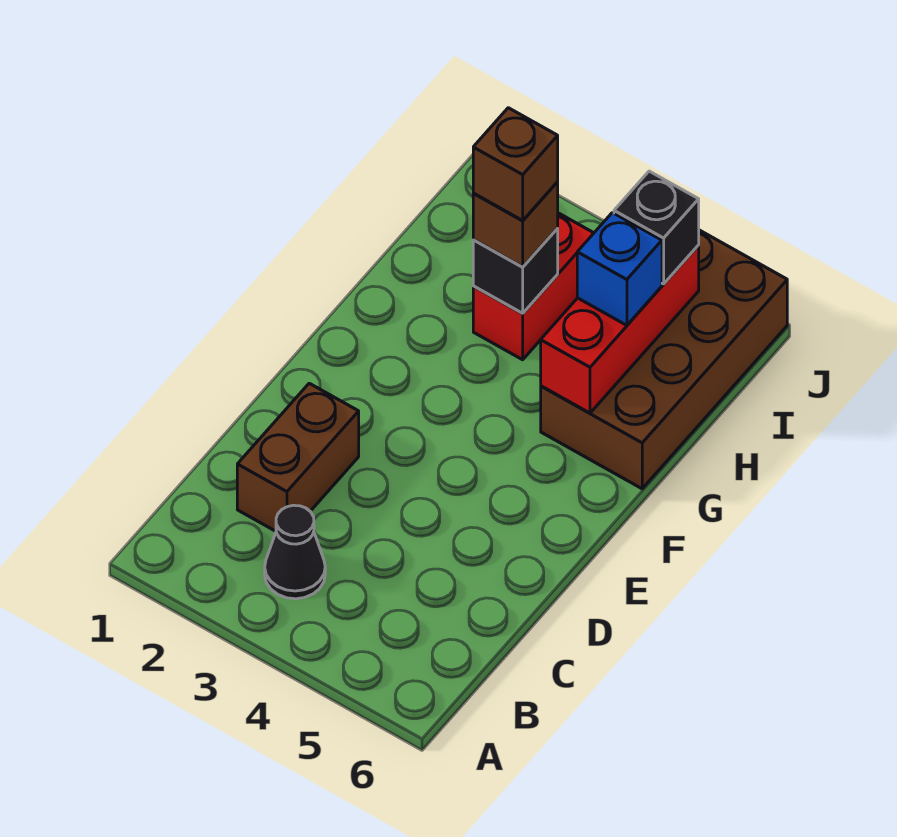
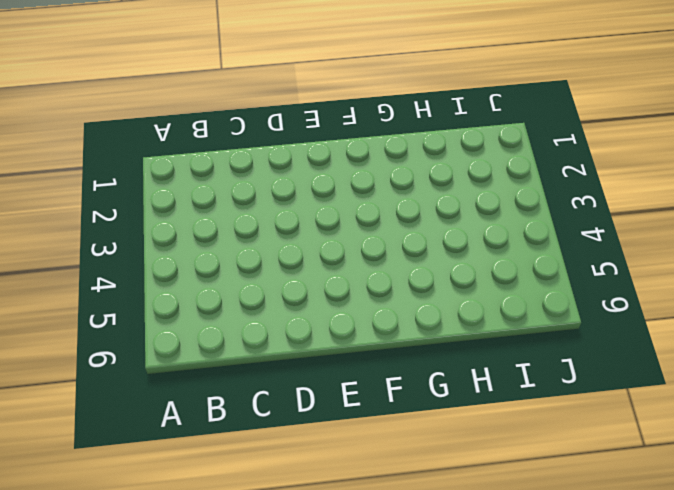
none -> black cone B3 level 1
none -> brown brick C2:D2 level 1

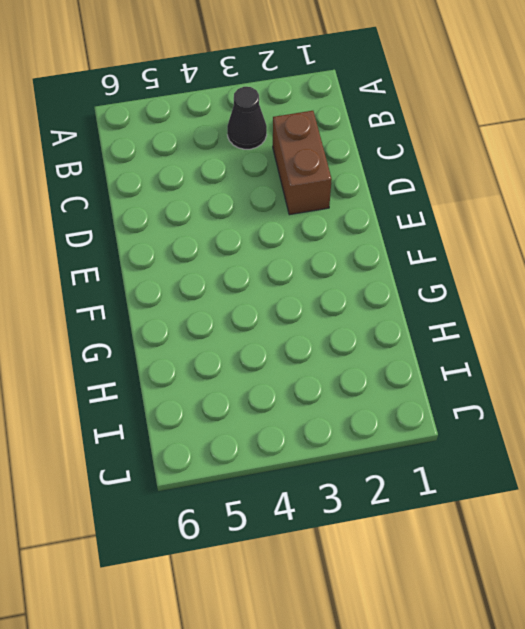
none -> brown brick G5:J6 level 1
none -> red brick H3:I3 level 1

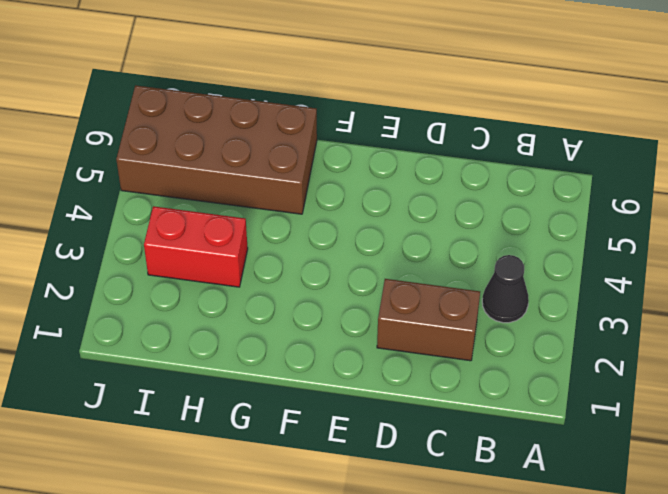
none -> red brick G5:I5 level 2
none -> black brick H3 level 2

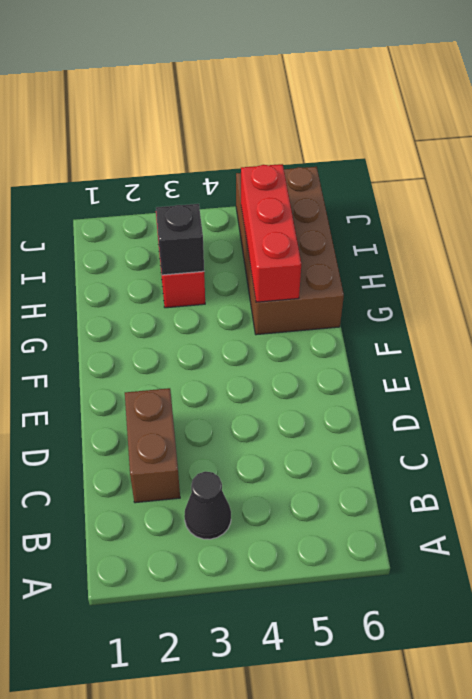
none -> brown brick H3 level 3
none -> blue brick H5 level 3

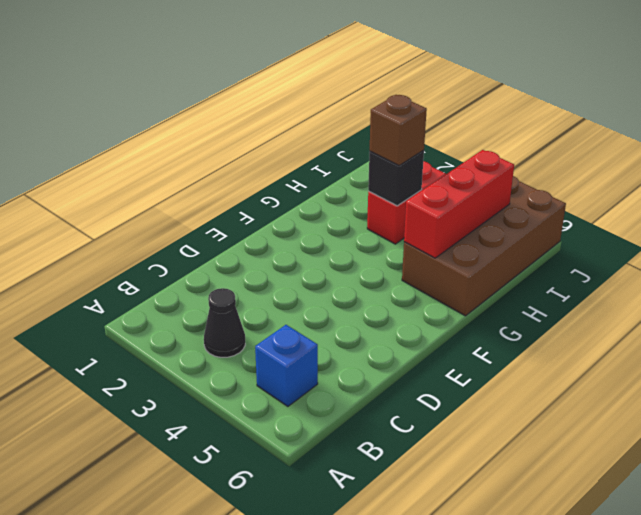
blue brick B5 level 1 -> blue brick H5 level 3
none -> brown brick C2:D2 level 1
none -> black brick I5 level 3

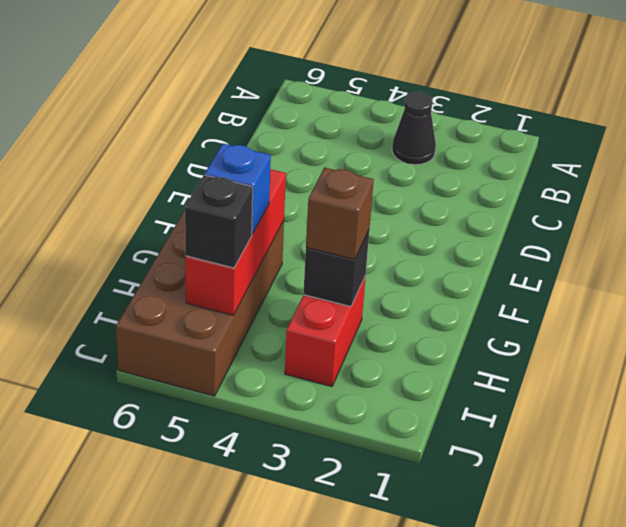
none -> brown brick C2:D2 level 1
none -> brown brick H3 level 4

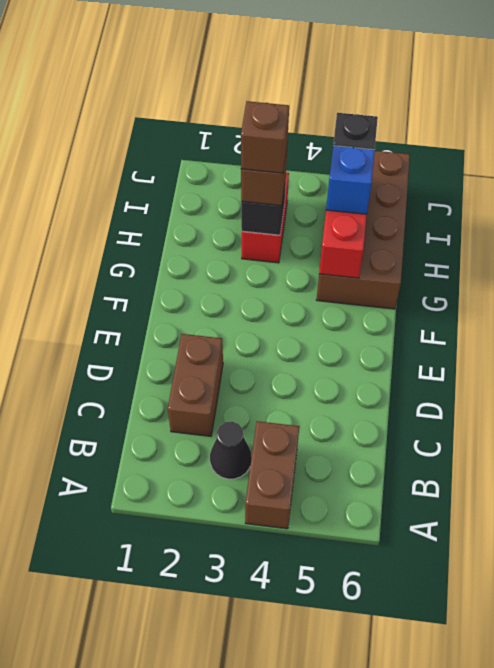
brown brick A4:B4 level 1 -> none

